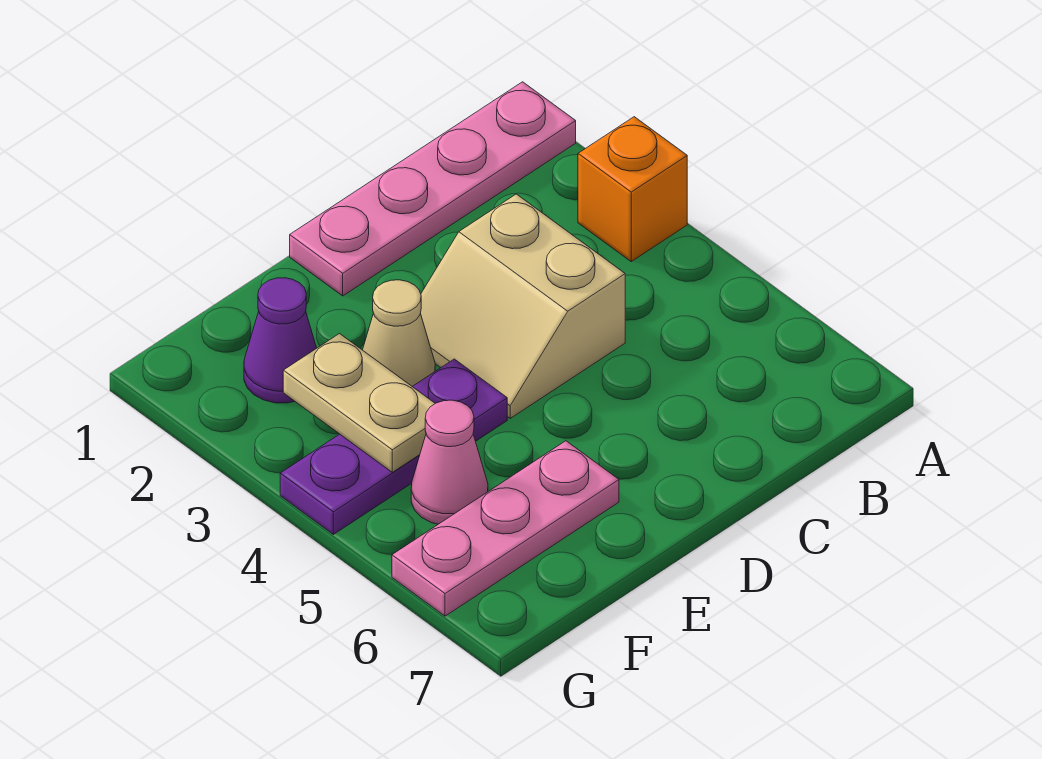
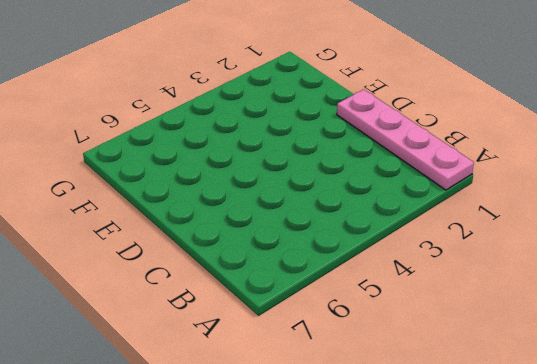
none -> orange brick A3 level 1
none -> tan slope C3:D4 level 1 top C

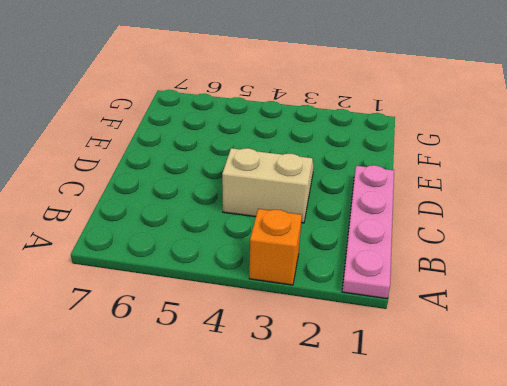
none -> tan cone E3 level 1
none -> purple plate E4:G4 level 1

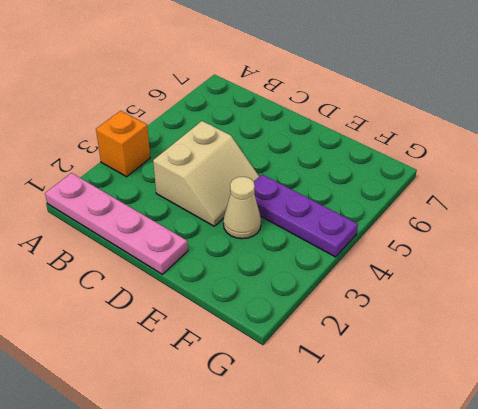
none -> pink plate E6:G6 level 1
none -> purple cone F2 level 1

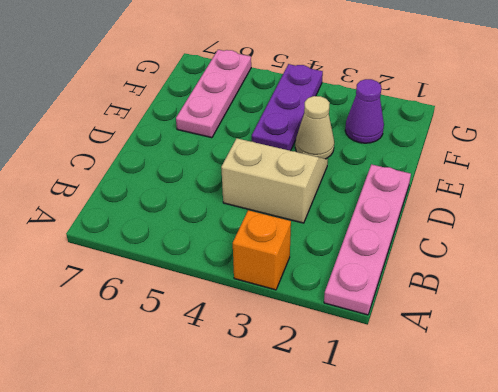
none -> pink cone F5 level 1
none -> tan plate F3:F4 level 2

